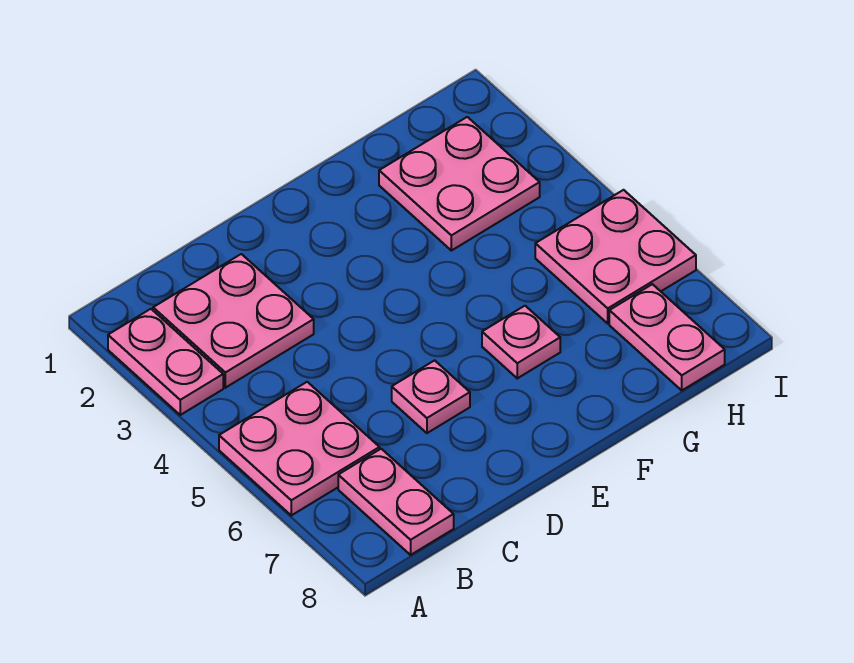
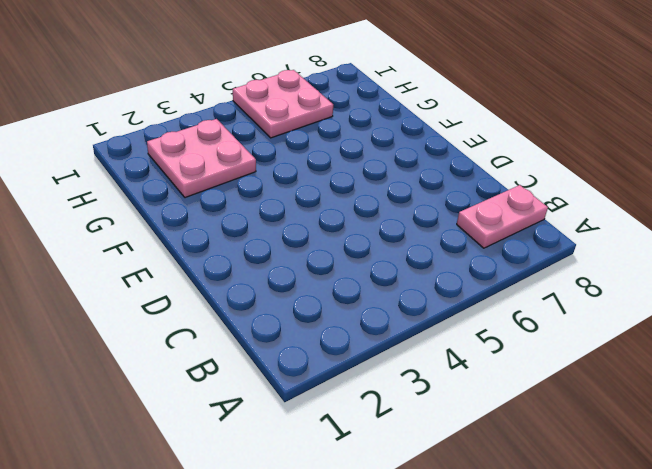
none -> pink plate A2:A3 level 1
none -> pink plate A5:B6 level 1

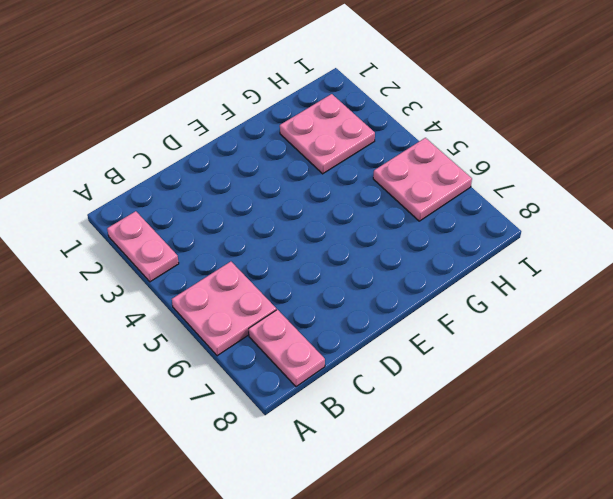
none -> pink plate B2:C3 level 1
none -> pink plate D6 level 1

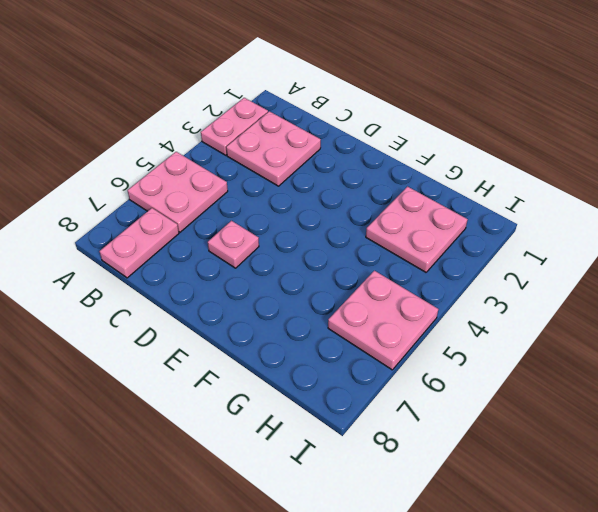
none -> pink plate F6 level 1
none -> pink plate H7:H8 level 1

